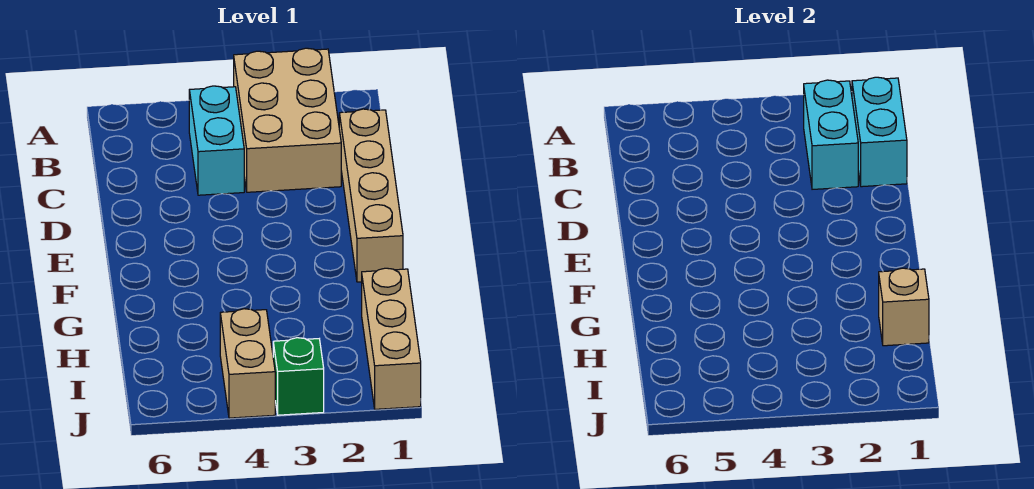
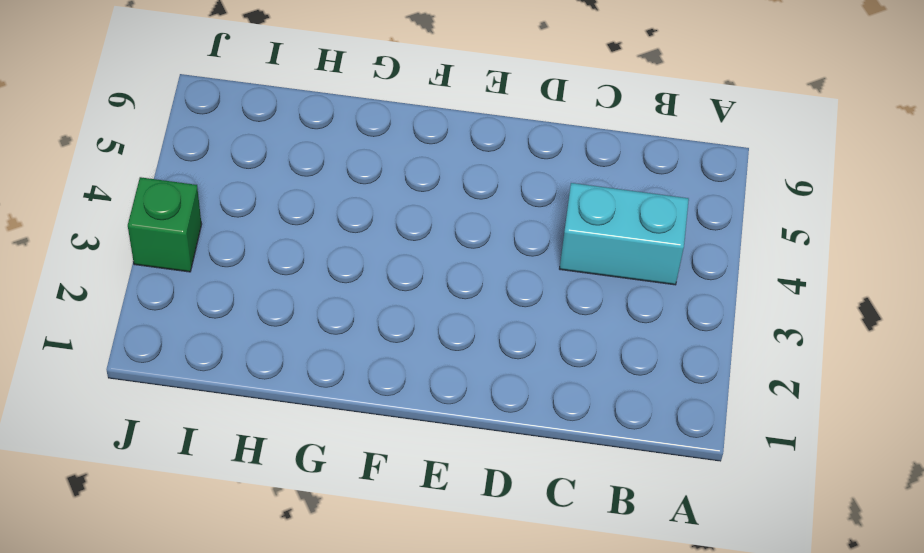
none -> tan brick A2:C3 level 1
none -> tan brick C1:F1 level 1

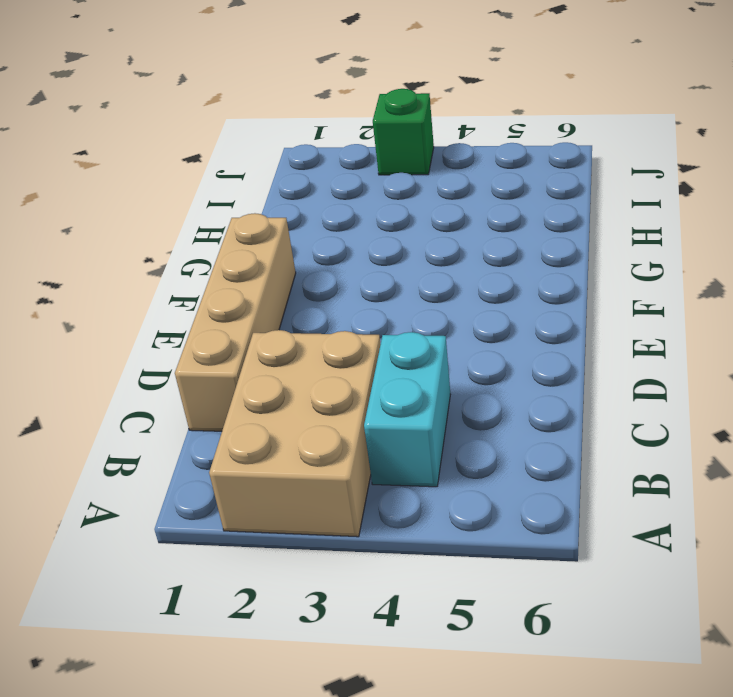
none -> tan brick H1:J1 level 1
none -> tan brick I4:J4 level 1

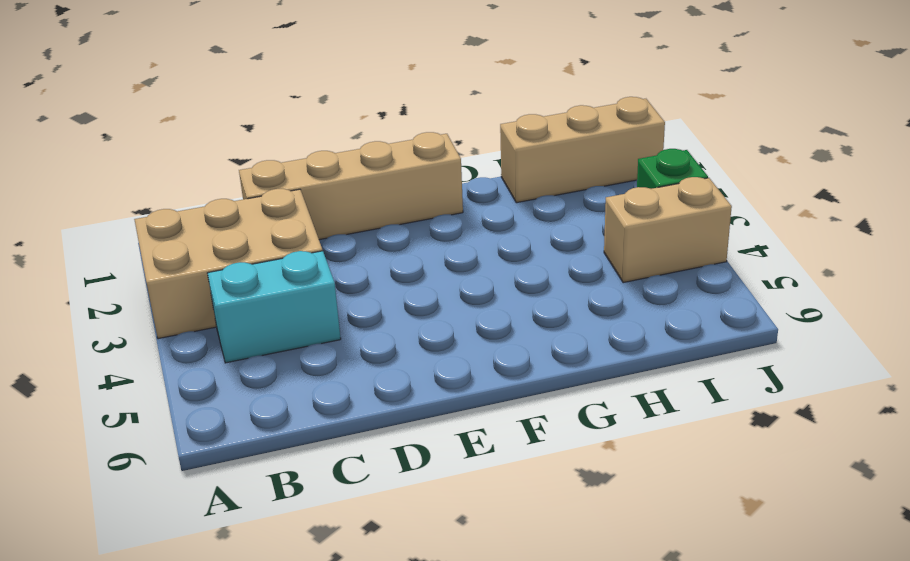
none -> cyan brick B1:C1 level 2
none -> cyan brick B2:C2 level 2

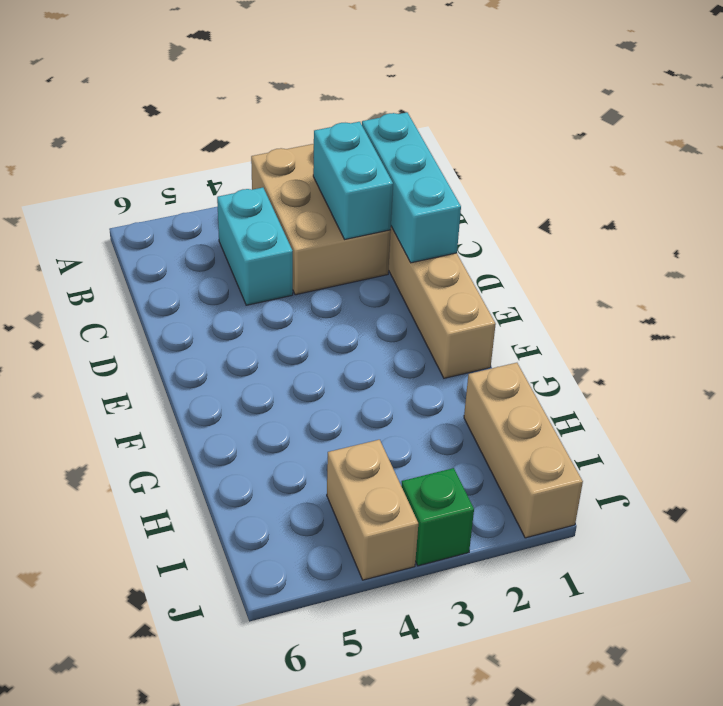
cyan brick B1:D1 level 2 -> cyan brick B1:C1 level 2
none -> tan brick H1 level 2

